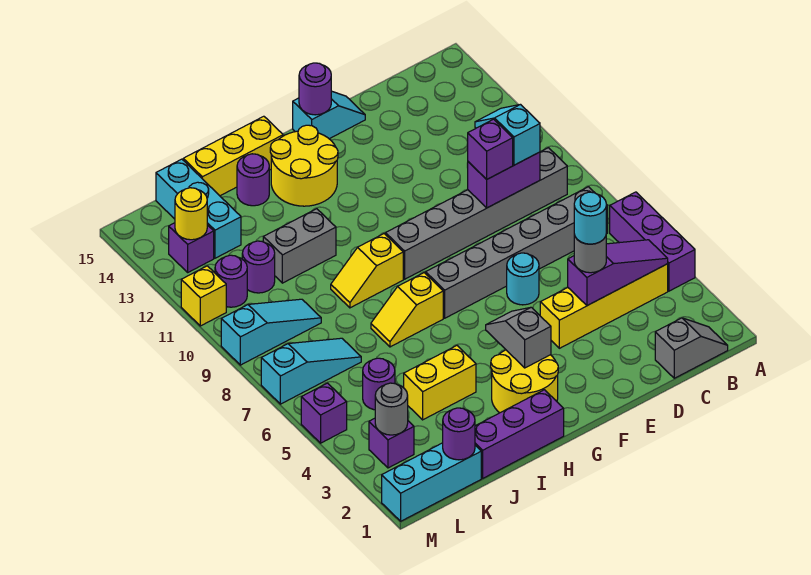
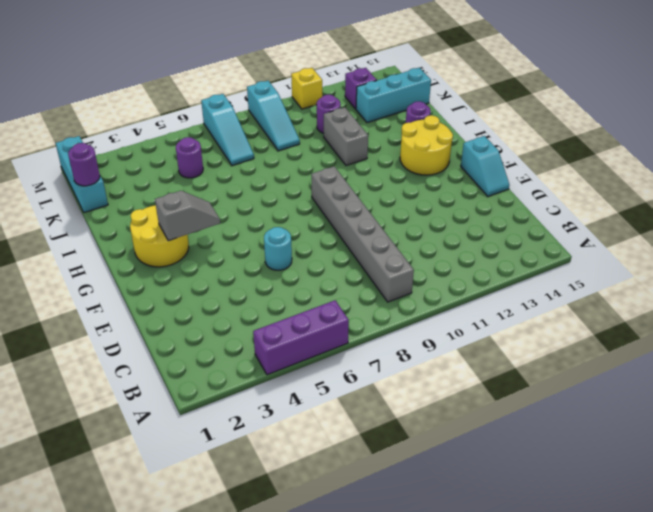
none -> grey slope B1:C1 level 1 top C
none -> yellow brick B4:E4 level 1
none -> grey brick B7:G7 level 1
none -> purple brick H1:J1 level 1

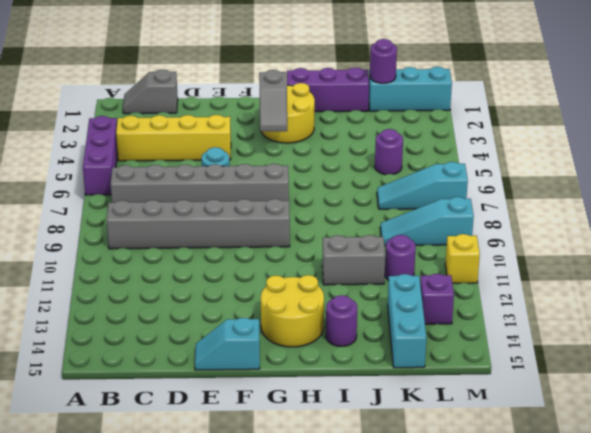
none -> yellow slope H7:I7 level 1 top H
none -> yellow slope H9:I9 level 1 top H
none -> yellow brick H15:J15 level 1
none -> yellow brick I4:J4 level 1

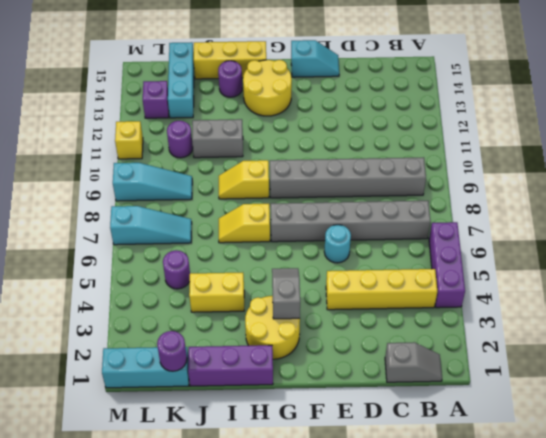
none -> purple brick L3 level 1
none -> purple round brick L11 level 1
none -> purple brick M5 level 1
none -> purple slope B4:D4 level 2 top D

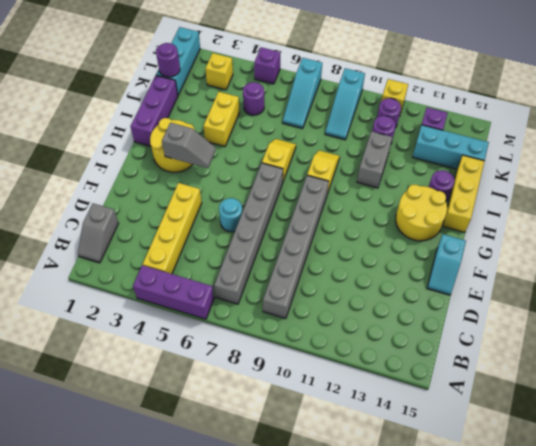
yellow brick L3 level 1 -> purple brick L3 level 1
none -> purple slope B4:D4 level 2 top D
none -> purple brick C9:D9 level 2
none -> purple round brick F15 level 2
none -> grey round brick L3 level 2

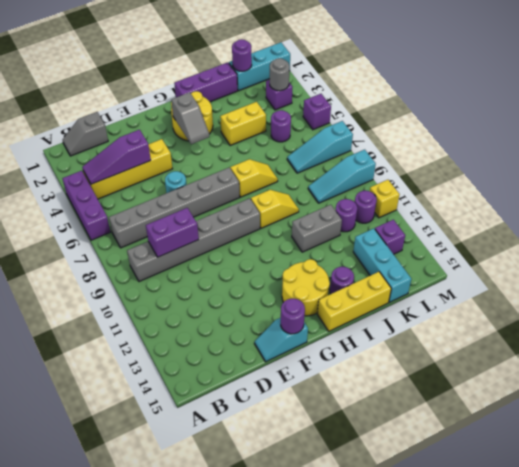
none -> yellow round brick L13 level 2
none -> cyan slope C9:C10 level 3 top 9
none -> grey round brick D4 level 3
none -> purple brick D9 level 3

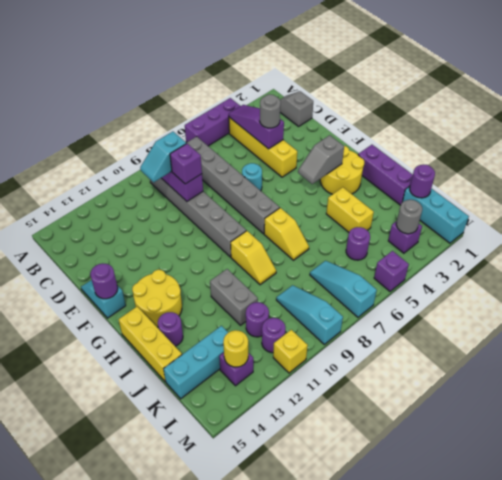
none -> cyan round brick D4 level 4

